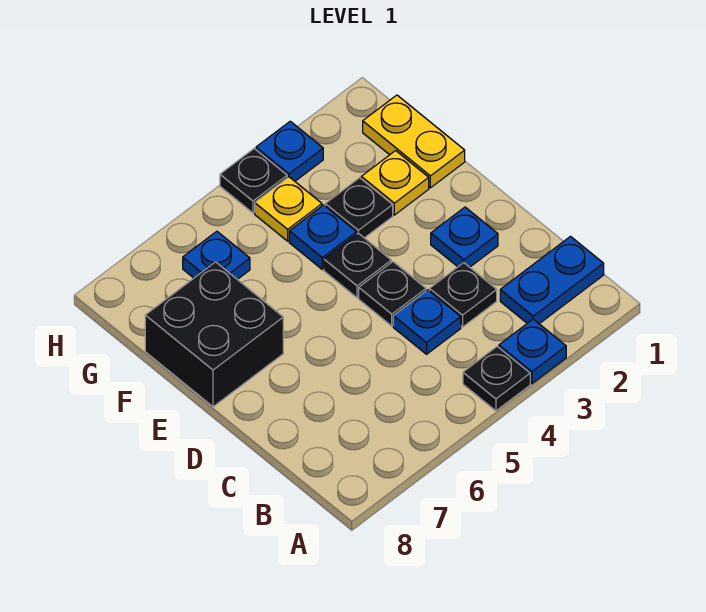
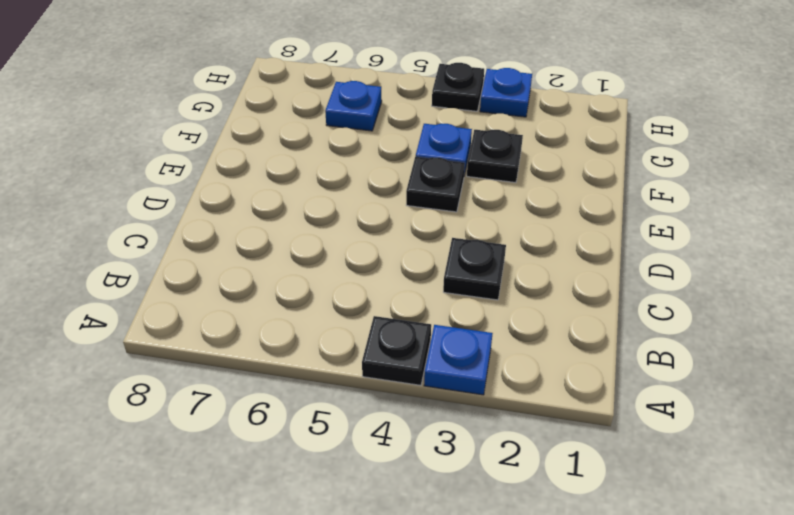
none -> blue plate B1:B2 level 1
none -> blue plate C4 level 1
none -> blue plate D2 level 1

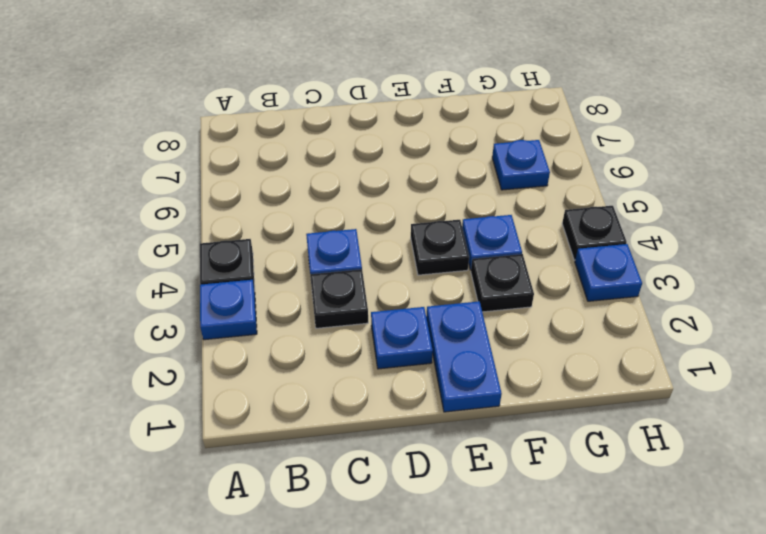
blue plate E1:E2 level 1 -> blue plate B1:B2 level 1
none -> black plate D4 level 1
none -> black brick E7:F8 level 1
none -> yellow plate F1:G1 level 1

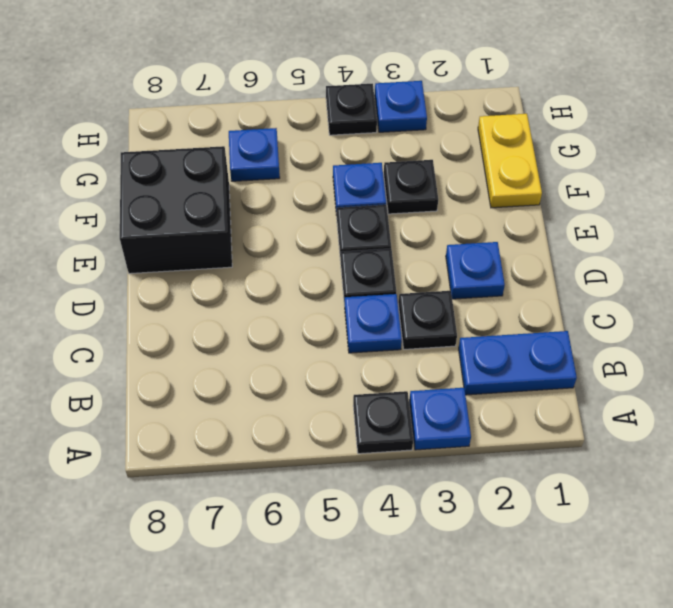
none -> yellow plate F2 level 1
none -> yellow plate G4 level 1

